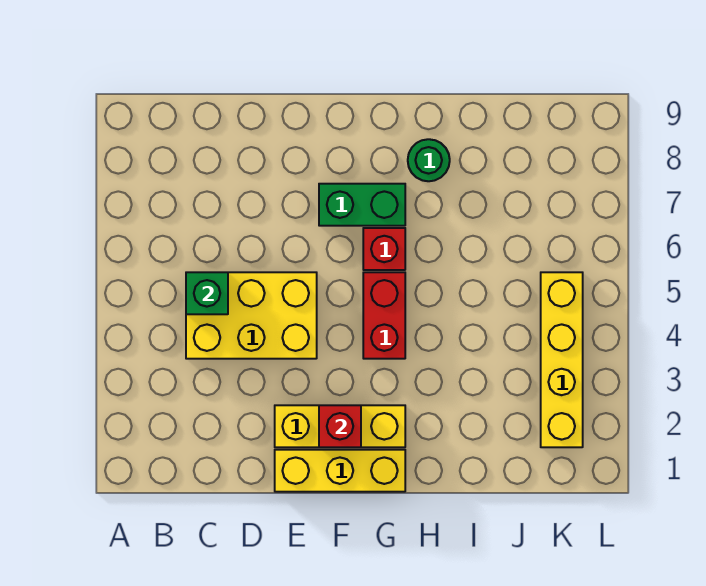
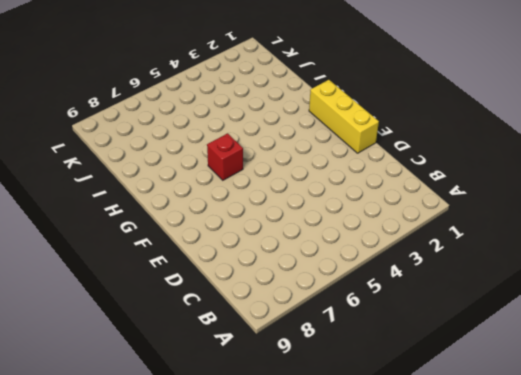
none -> yellow brick C4:E5 level 1
none -> yellow brick E2:G2 level 1

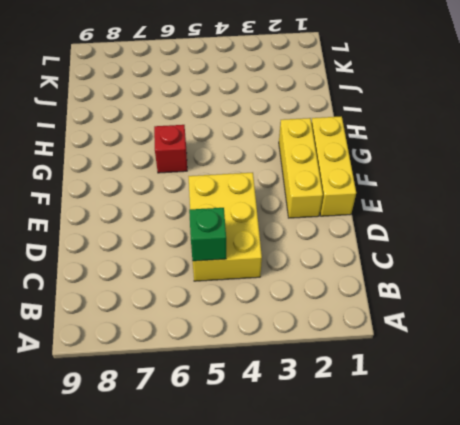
none -> green brick F7:G7 level 1
none -> red brick G4:G5 level 1

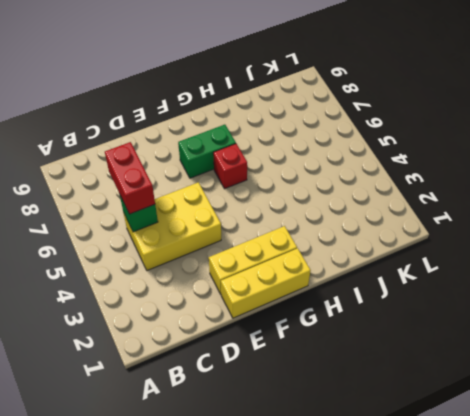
red brick C5:C6 level 3 -> red brick G4:G5 level 1
none -> green round brick H8 level 1
none -> yellow brick K2:K5 level 1

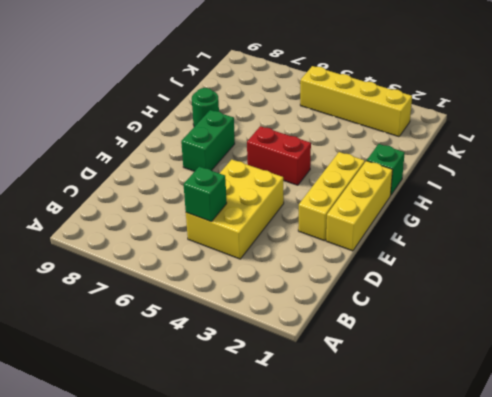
green brick H1 level 1 -> none
none -> red brick G6 level 1
none -> red brick F2 level 2

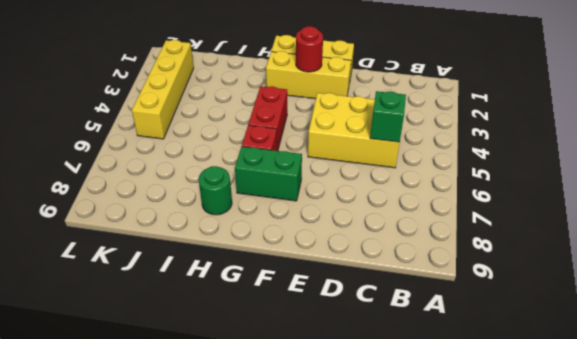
red round brick F2 level 2 -> red brick F2 level 2

